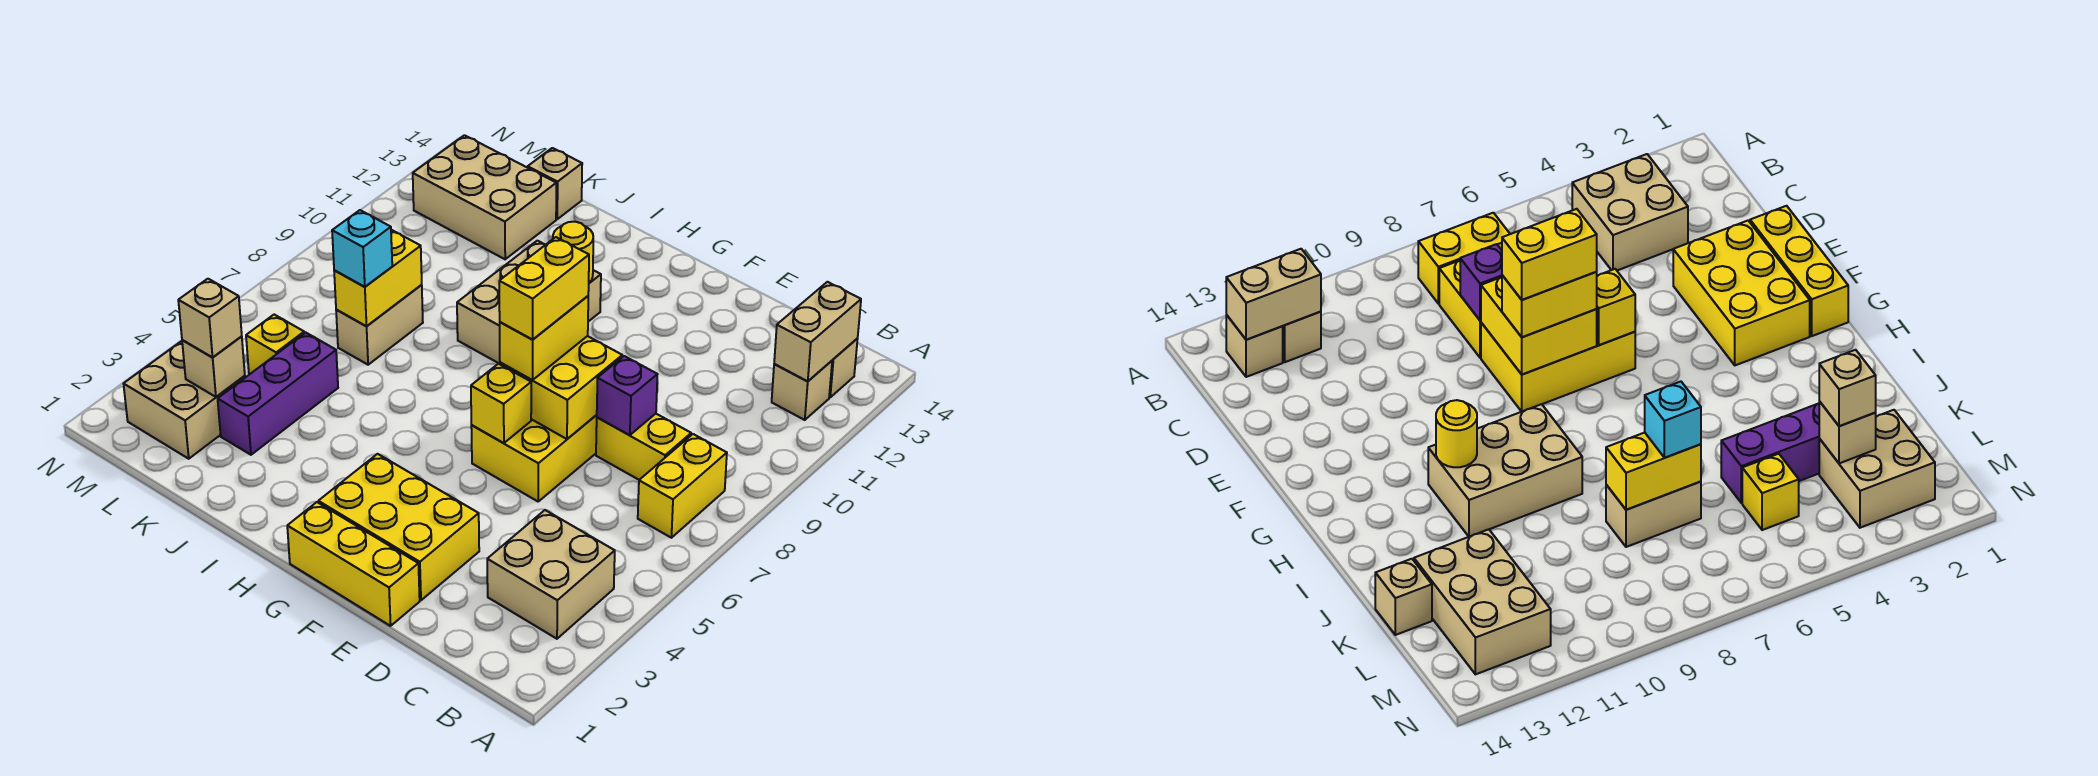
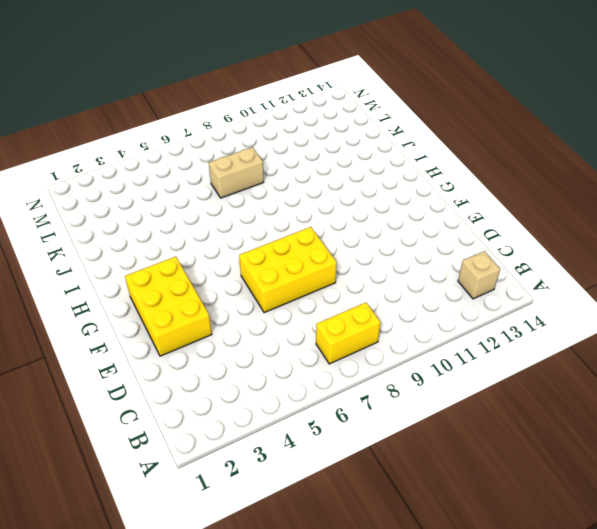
none -> tan brick B3:C4 level 1
none -> tan brick B12 level 1
none -> yellow brick C8:D8 level 1

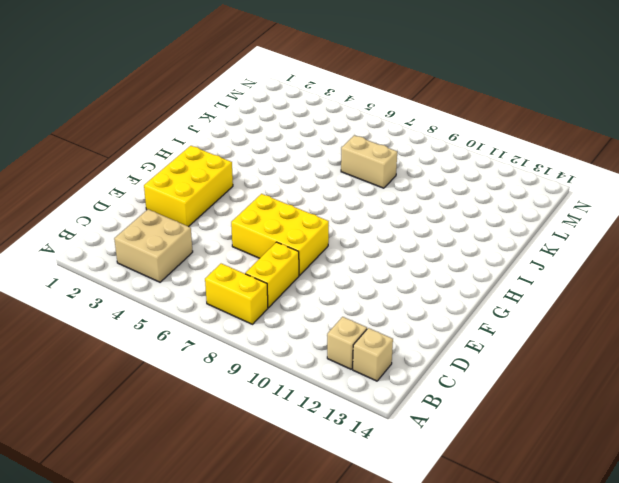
none -> yellow brick E1:G1 level 1
none -> tan brick H9:I11 level 1
none -> purple brick K3:K5 level 1

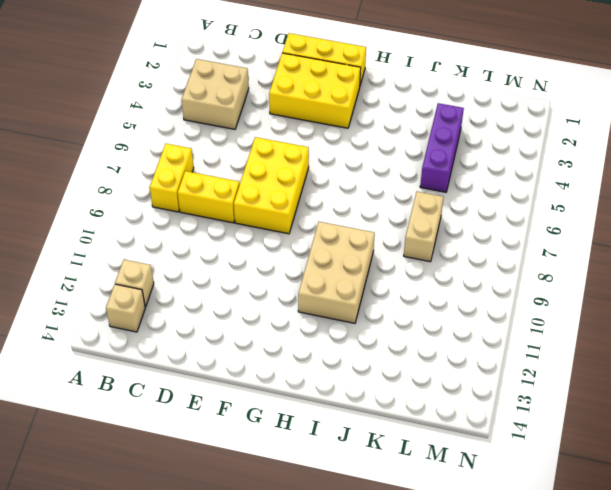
none -> tan brick K12:M13 level 1
none -> tan brick K14 level 1
none -> tan brick L2:M3 level 1

